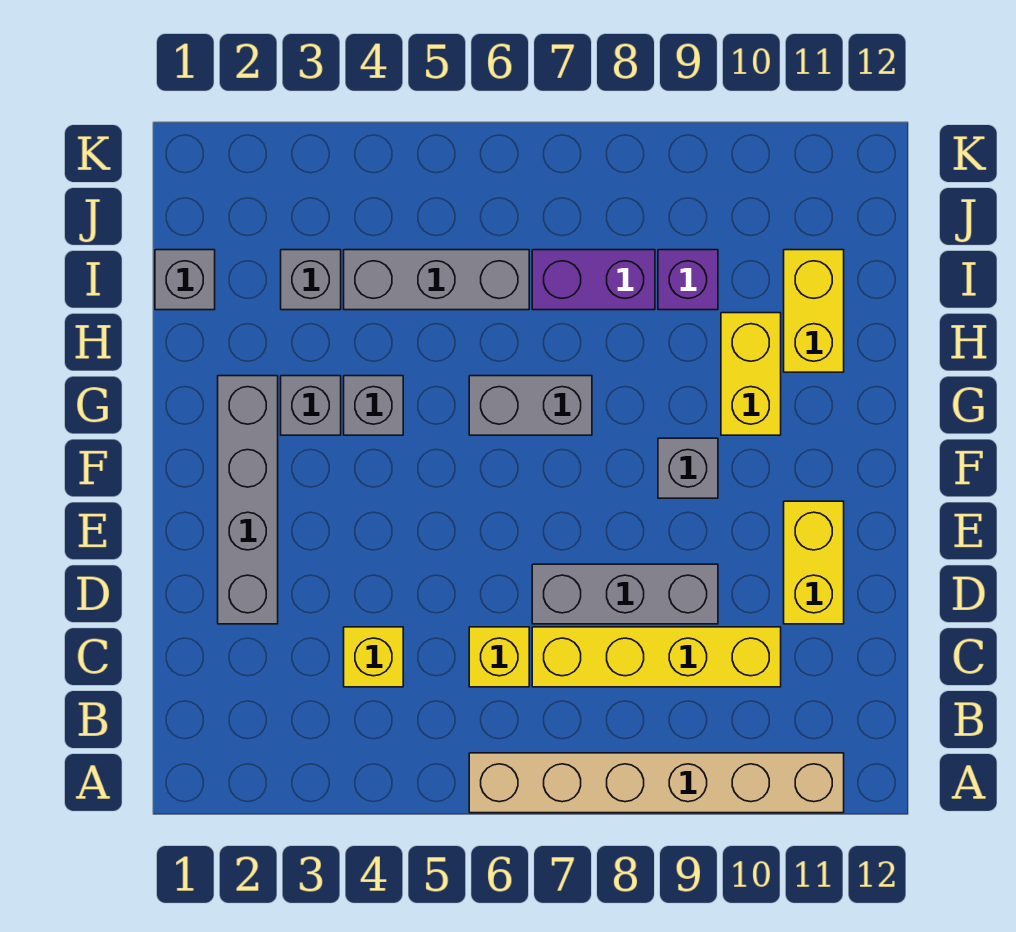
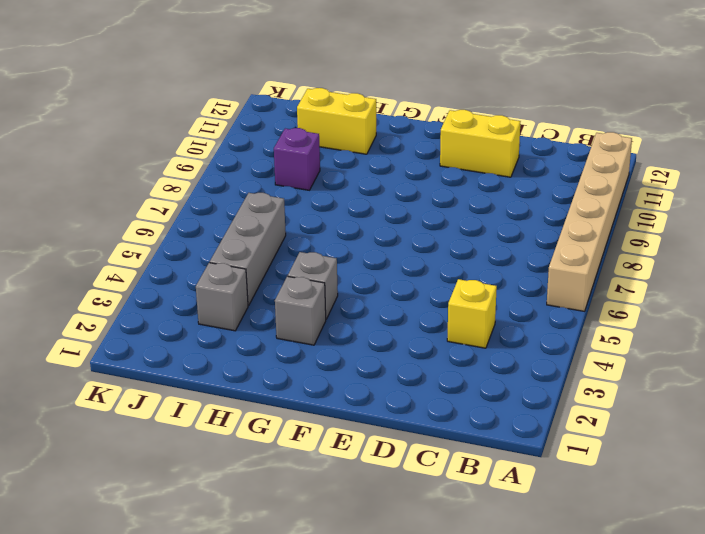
none -> yellow brick C6 level 1
none -> yellow brick C7:C10 level 1
none -> grey brick D2:G2 level 1

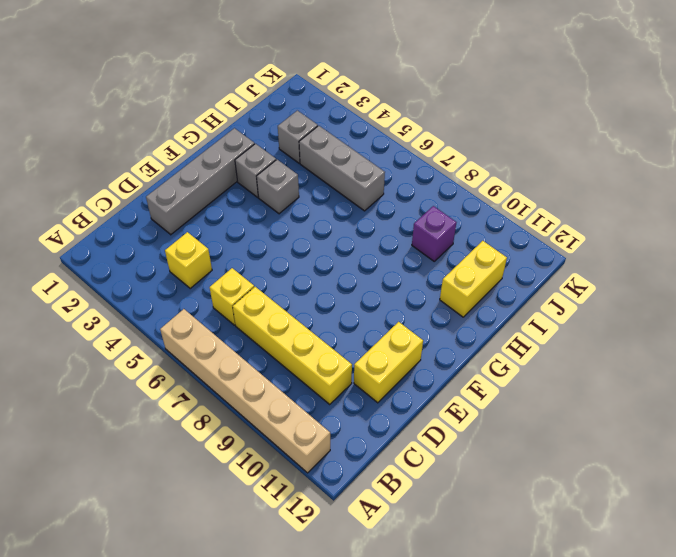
none -> grey brick D7:D9 level 1
none -> grey brick F9 level 1
none -> grey brick G6:G7 level 1

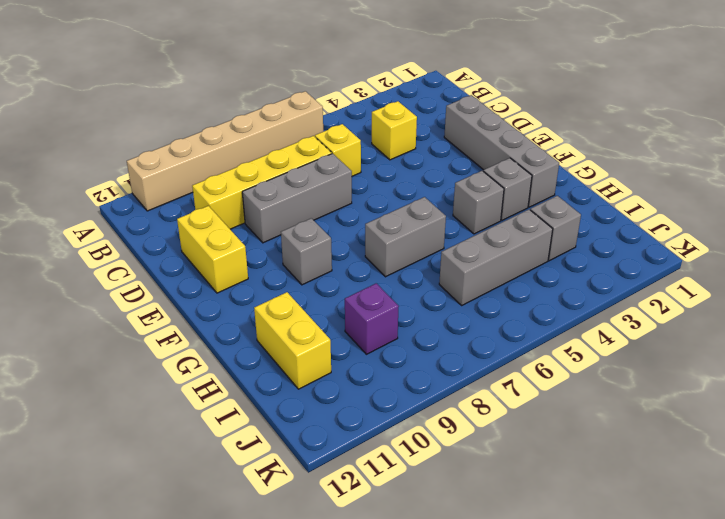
none -> yellow brick G10:H10 level 1
none -> grey brick I1 level 1
none -> purple brick I7:I8 level 1

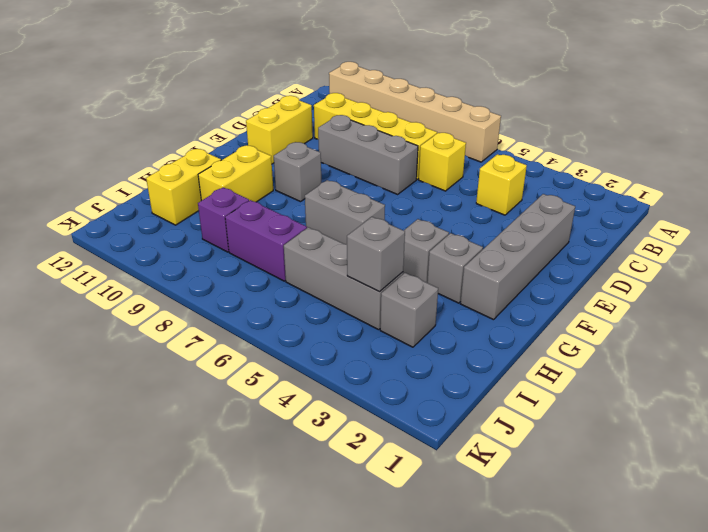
grey brick I4 level 2 -> grey brick I1 level 1

